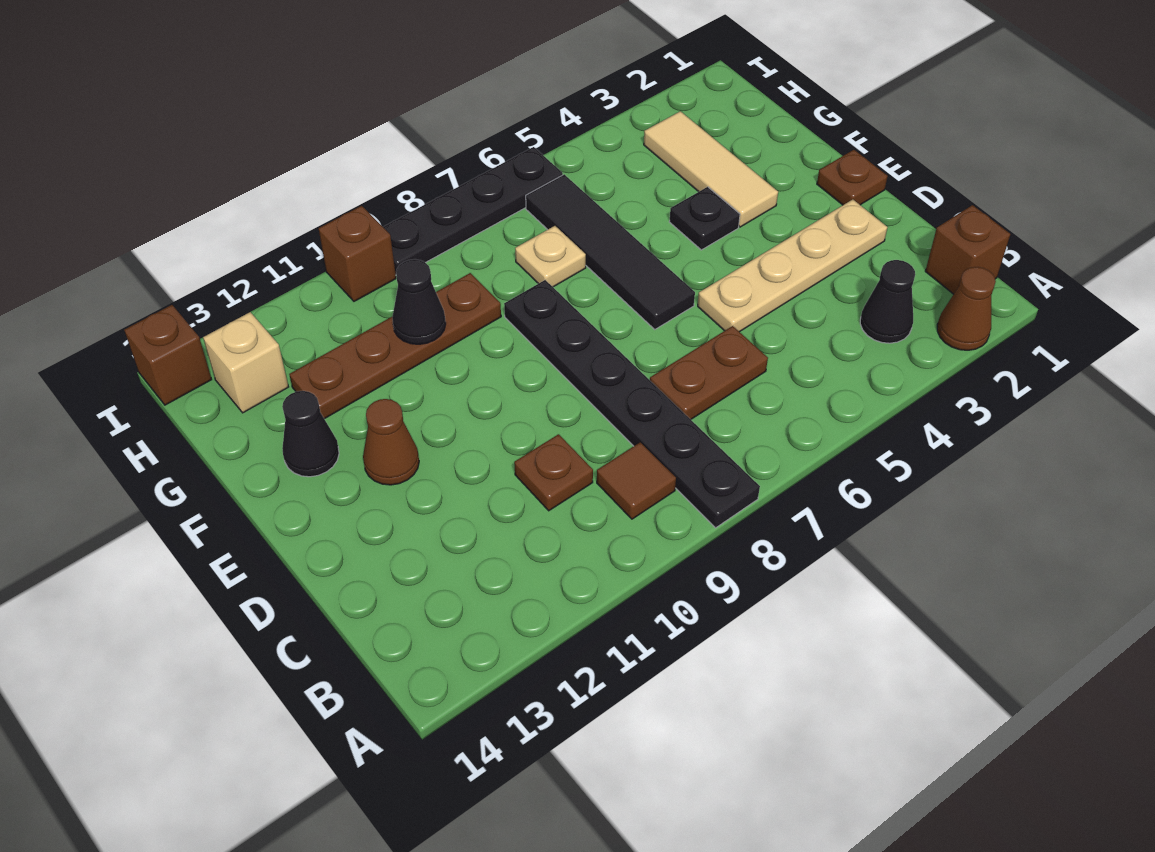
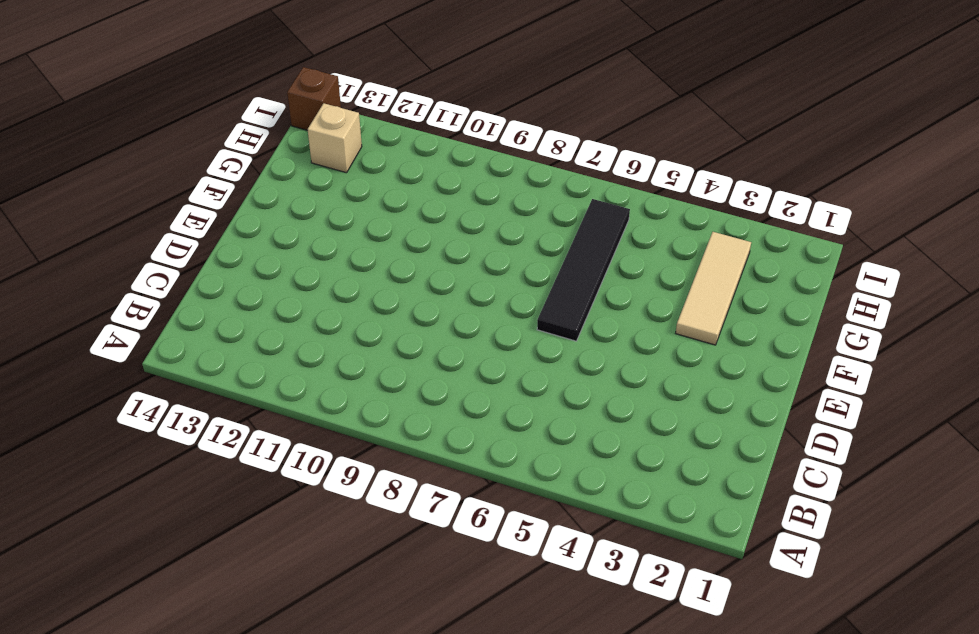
none -> brown cone A2 level 1
none -> black plate A8:F8 level 1
none -> brown brick B1 level 1

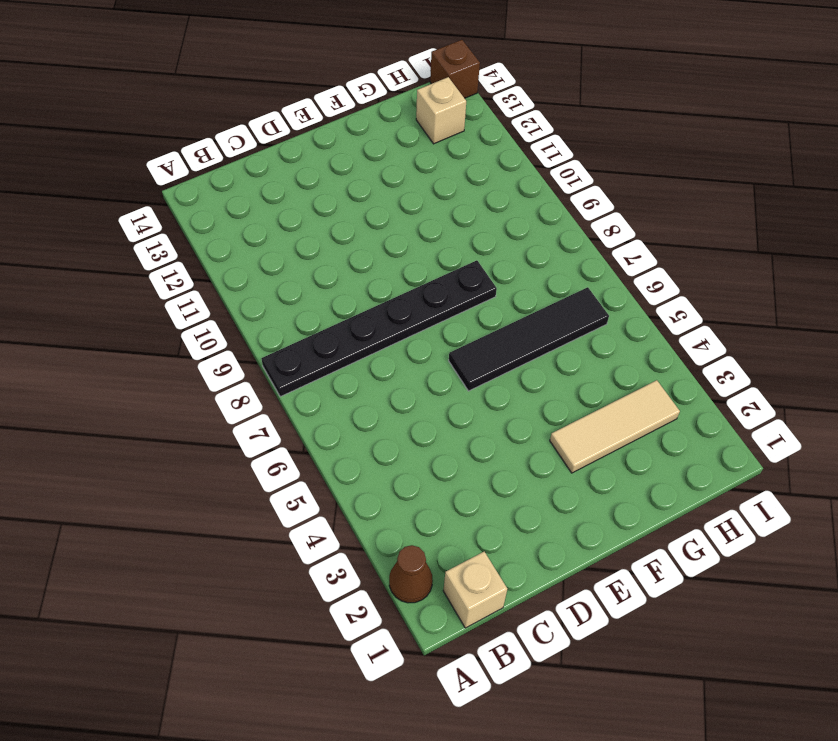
tan brick B1 level 1 -> brown brick B1 level 1
none -> black cone B3 level 1
none -> brown tile B9 level 1
none -> brown plate C6:C7 level 1

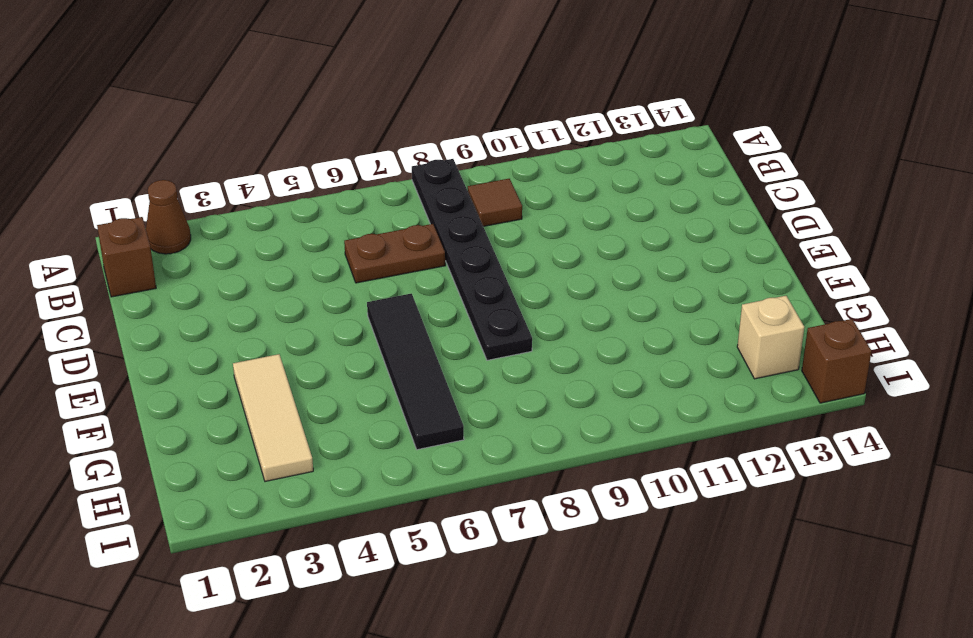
none -> black cone B3 level 1
none -> brown plate C10 level 1
none -> tan plate D2:D5 level 1

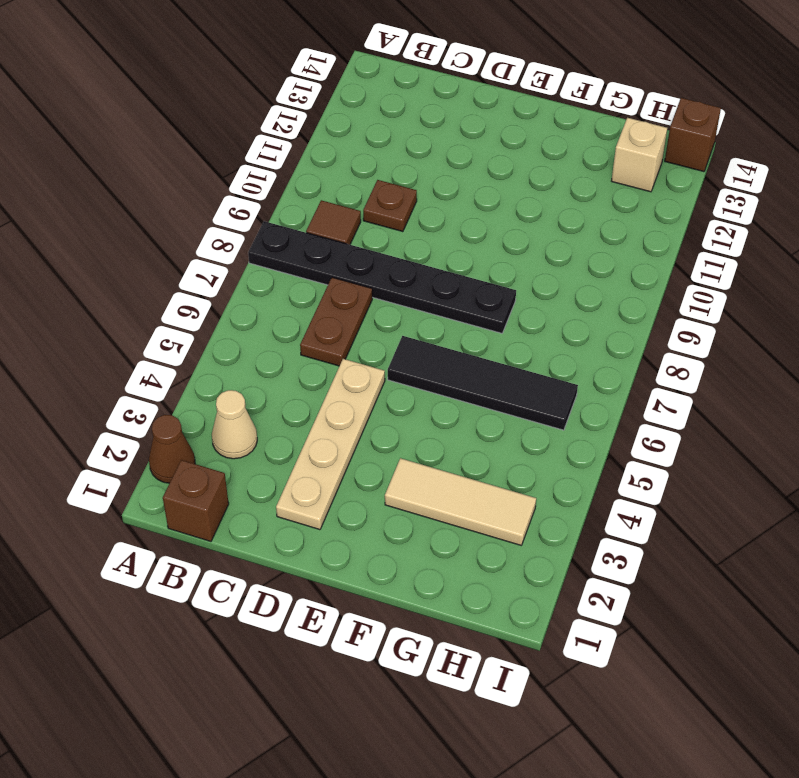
tan cone B3 level 1 -> black cone B3 level 1
none -> brown plate E1 level 1
none -> brown cone E12 level 1
none -> black plate F4 level 1

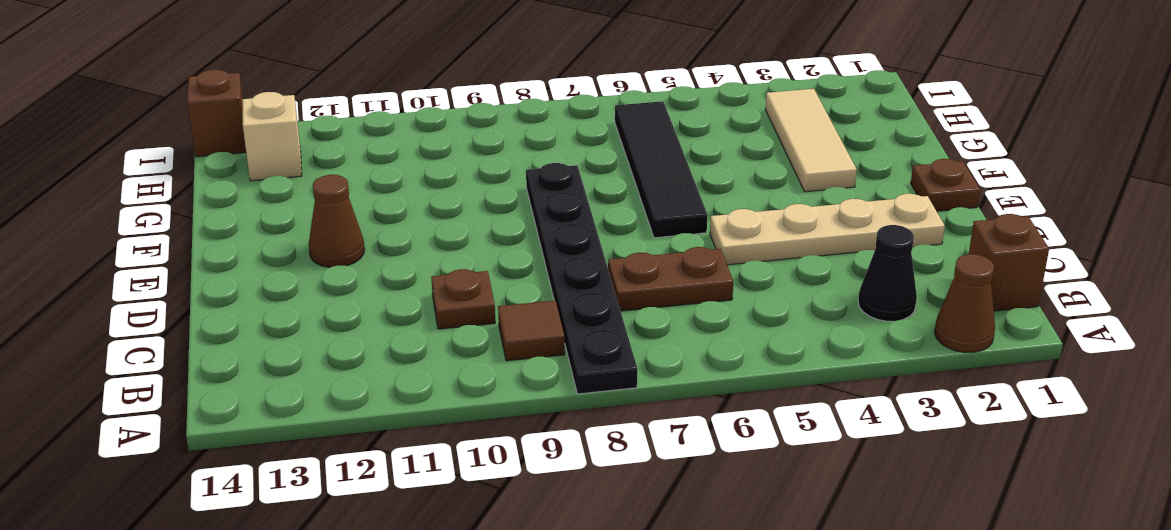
none -> black plate F4 level 1
none -> black cone F13 level 1
none -> tan plate G7 level 1

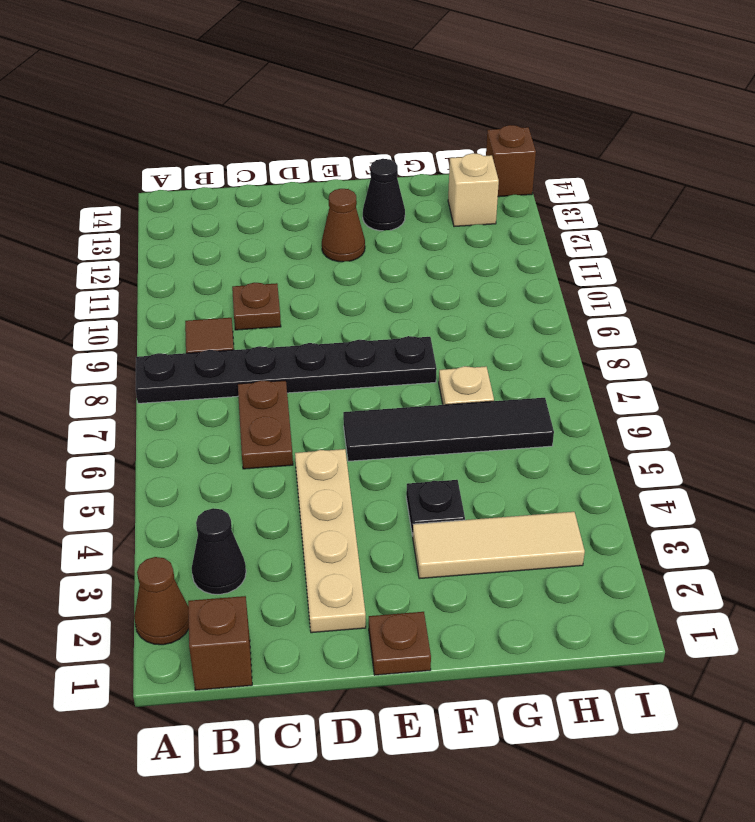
none -> brown plate G9:G12 level 1
none -> black plate I6:I9 level 1
none -> brown brick I10 level 1

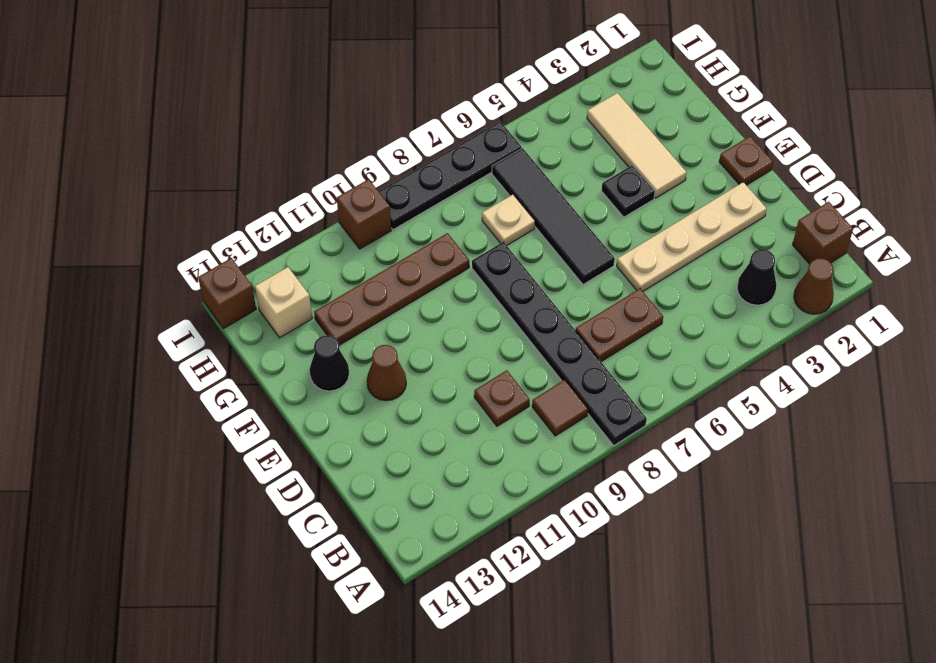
none -> black cone G10 level 2

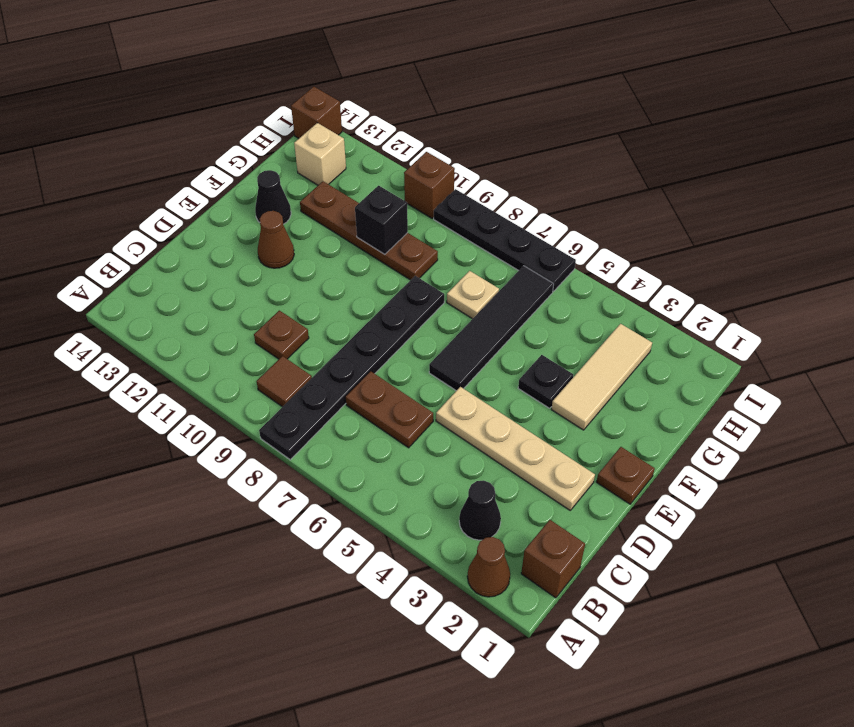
black brick G10 level 2 -> black cone G10 level 2

